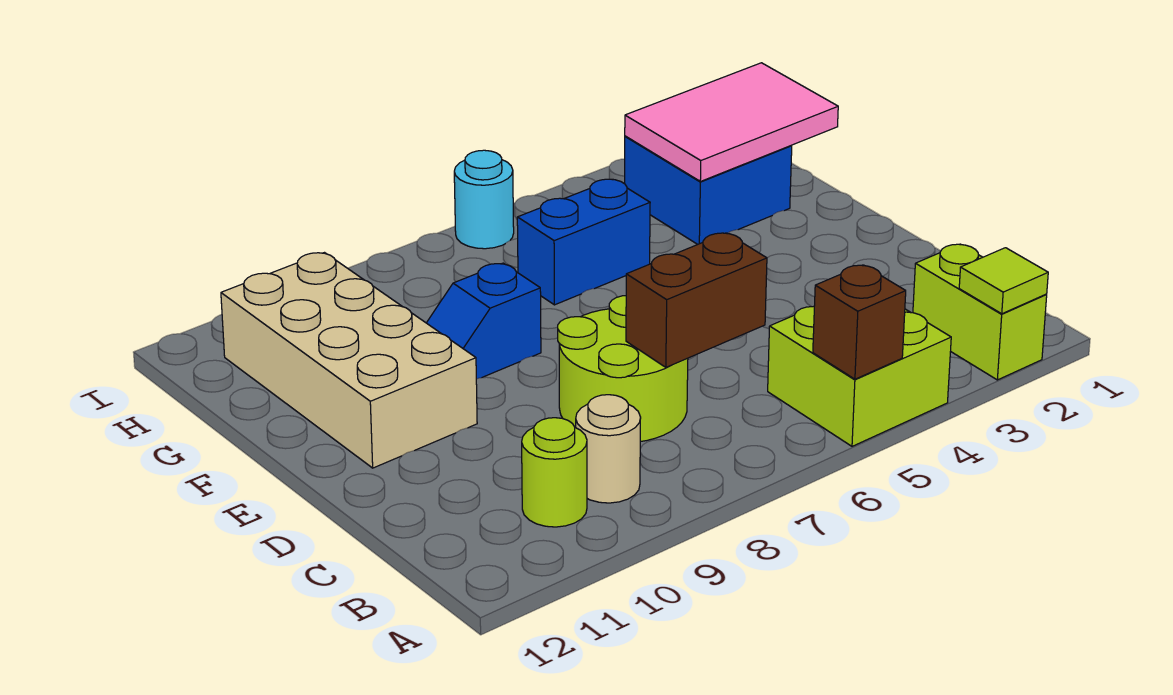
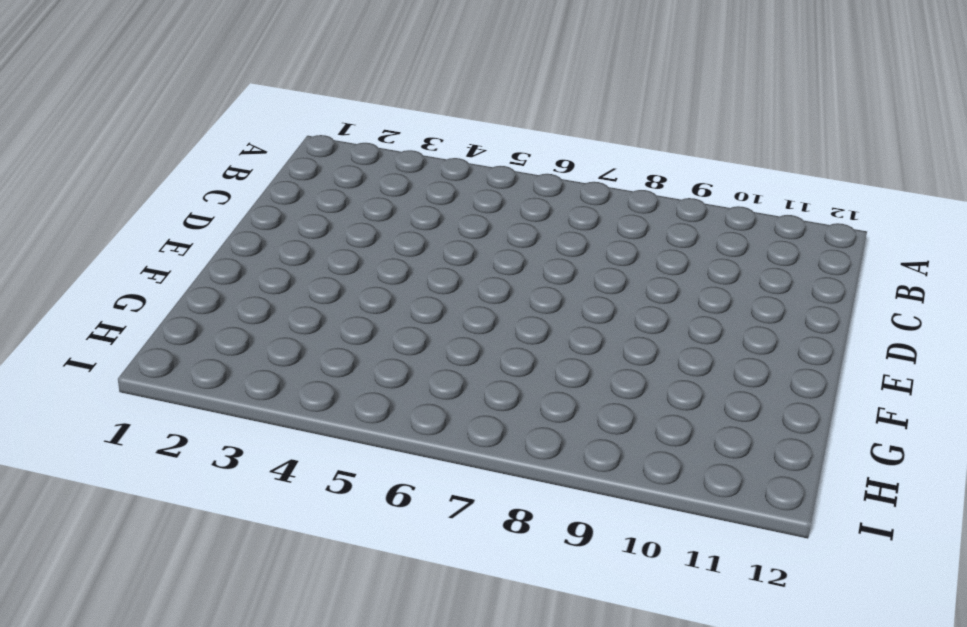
none -> lime brick A2:B2 level 1
none -> lime brick A4:B5 level 1
none -> tan round brick B9 level 1

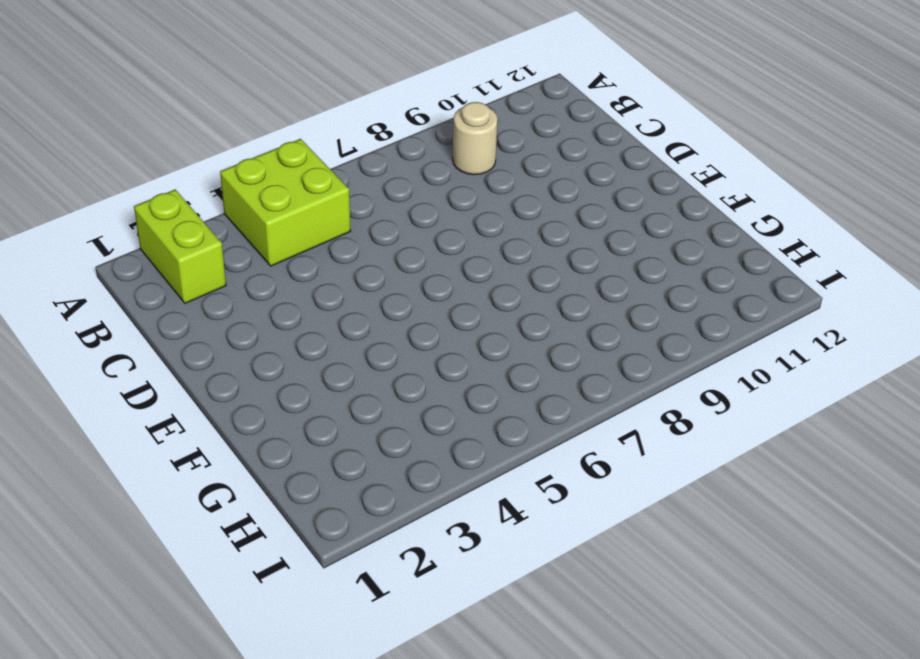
none -> lime round brick B10 level 1
none -> lime round brick C7:D8 level 1
none -> tan brick E10:H11 level 1

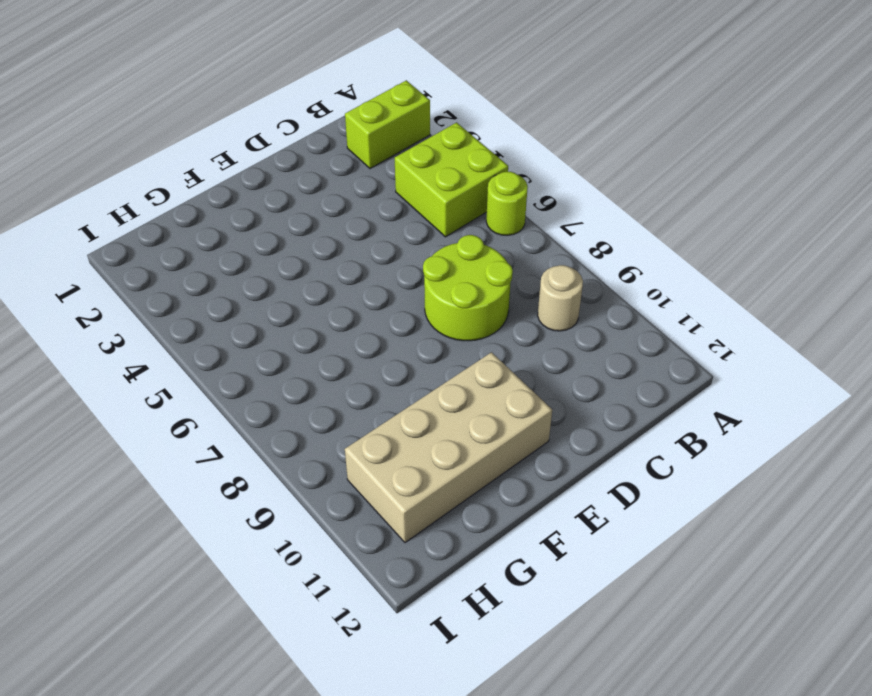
lime round brick A6 level 1 -> lime round brick B10 level 1
none -> blue slope F8:F9 level 1 top 8
none -> blue brick G2:H3 level 1
none -> blue brick G5:G6 level 1

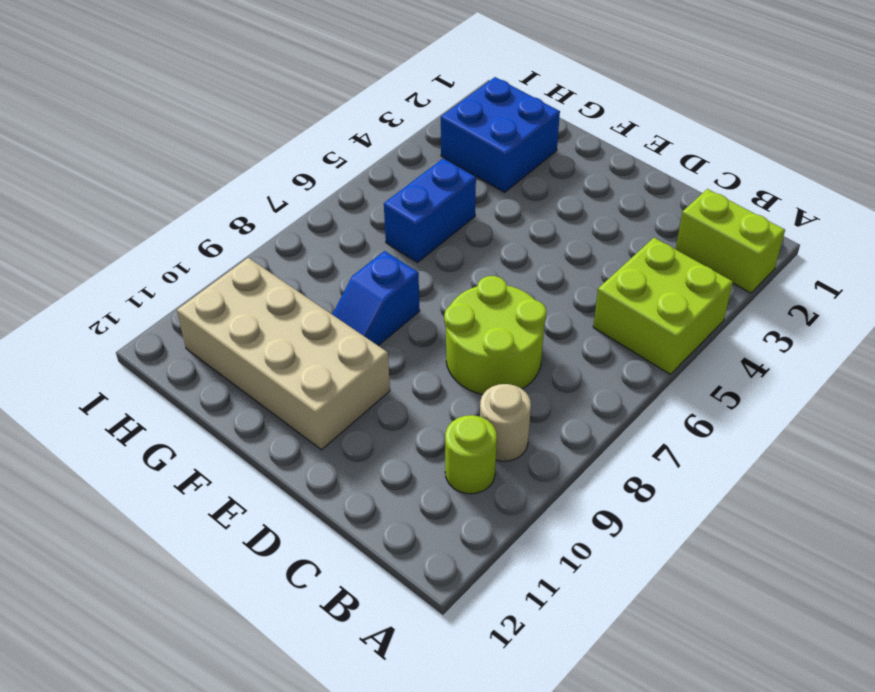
none -> cyan round brick I6 level 1
none -> lime tile A2 level 2
none -> brown brick A5 level 2

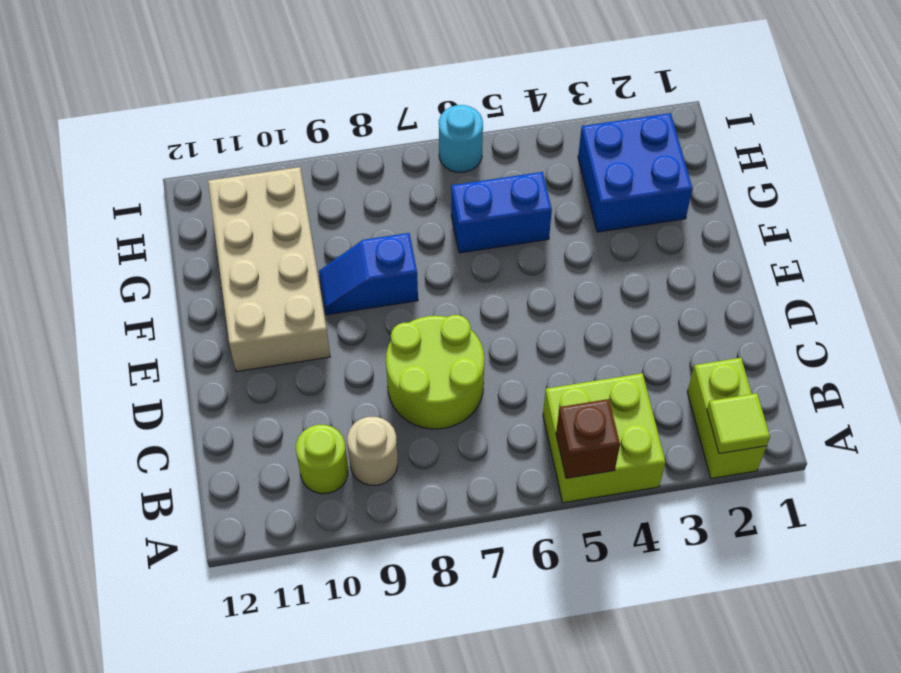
none -> brown brick C6:C7 level 2
none -> pink tile G1:H3 level 2

